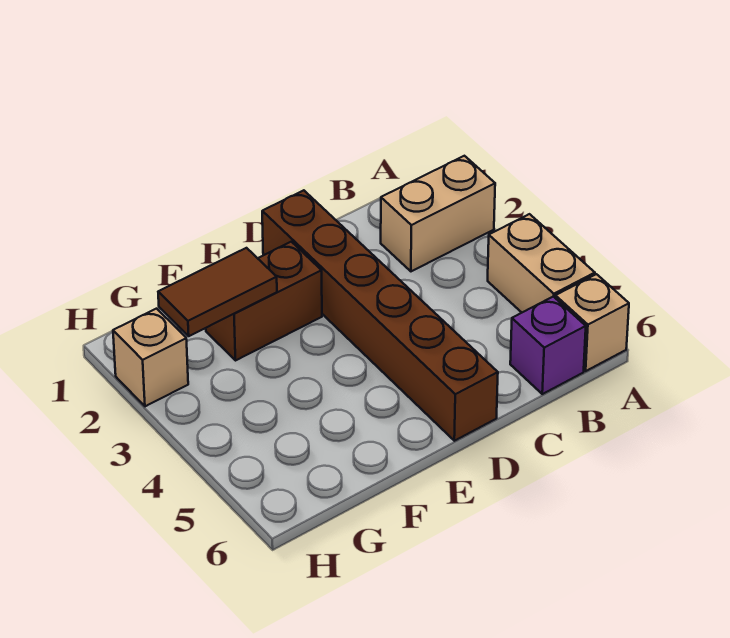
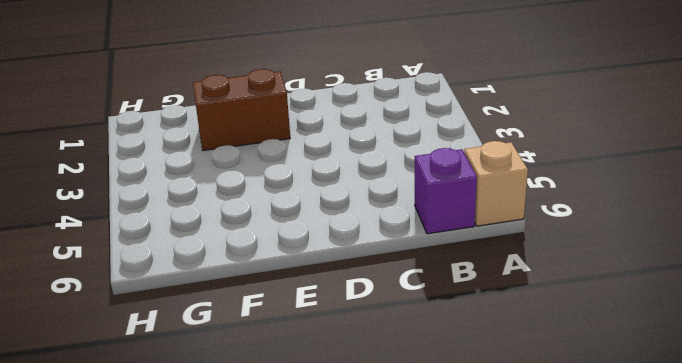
none -> tan brick A2:B2 level 1
none -> tan brick A4:A5 level 1

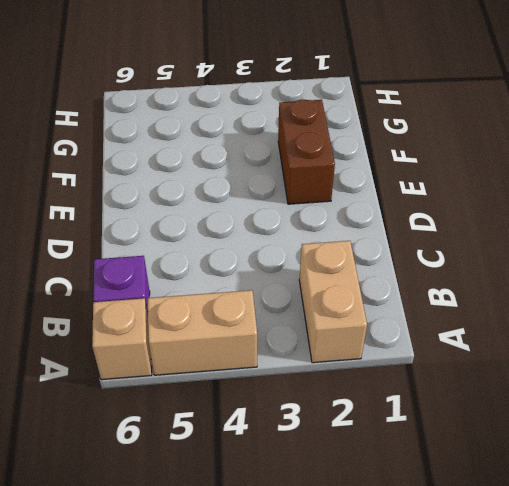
none -> brown brick D1:D6 level 1
none -> tan brick H2 level 1

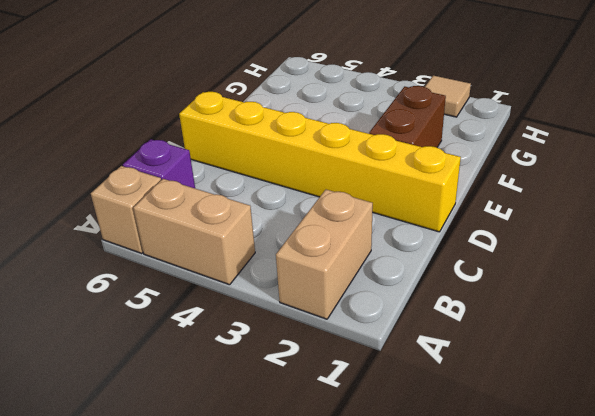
yellow brick D1:D6 level 1 -> brown brick D1:D6 level 1
tan tile H2 level 1 -> tan brick H2 level 1
none -> brown tile F2:G2 level 2

